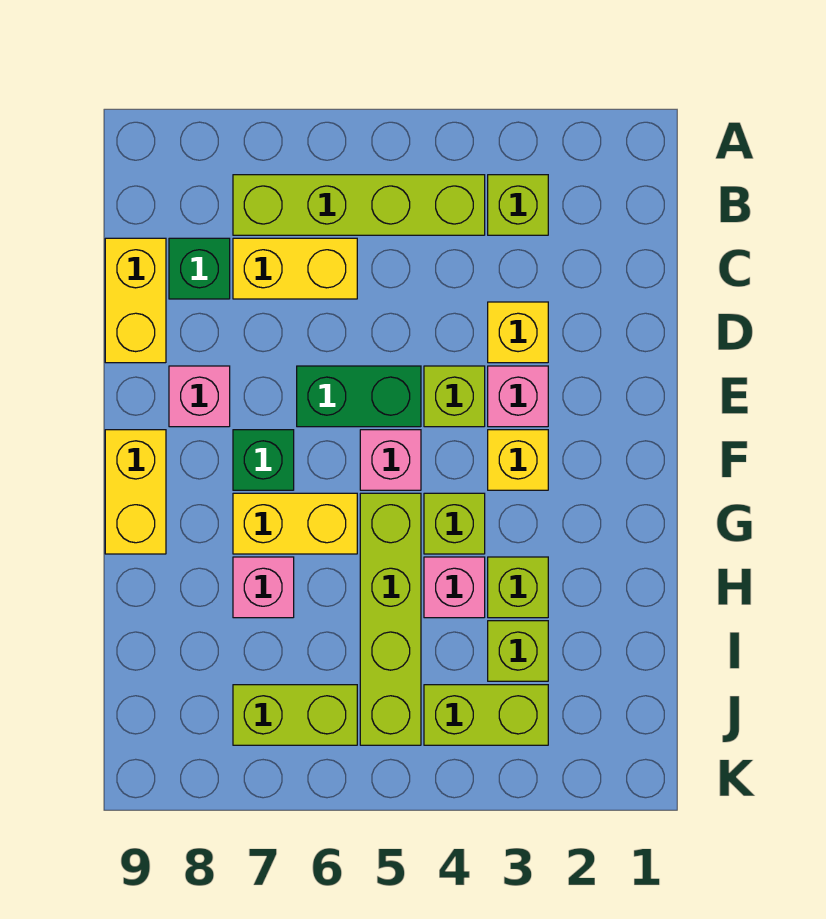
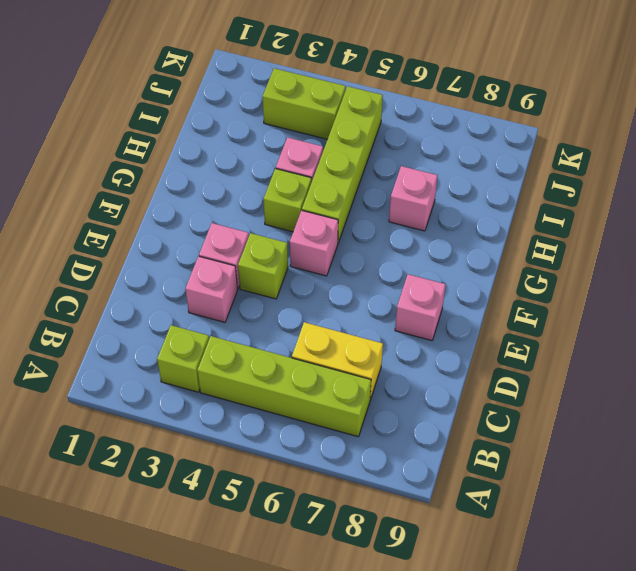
pink brick D3 level 1 -> yellow brick D3 level 1
none -> green brick C8 level 1
none -> yellow brick C9:D9 level 1
none -> green brick E5:E6 level 1

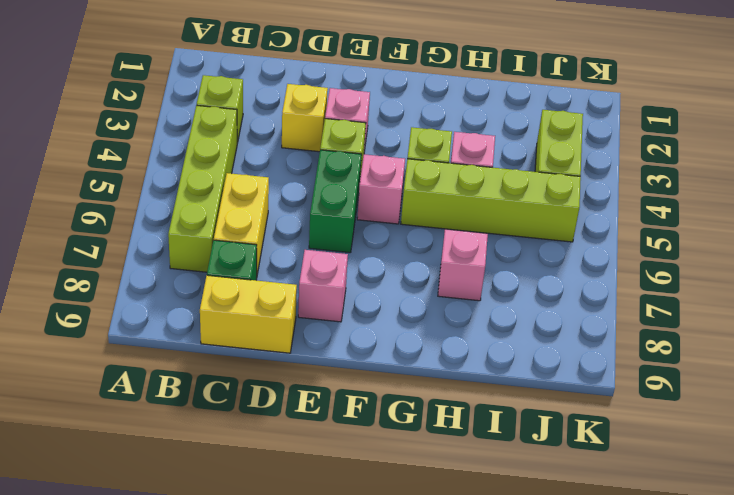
none -> yellow brick F3 level 1
none -> green brick F7 level 1
none -> yellow brick F9:G9 level 1

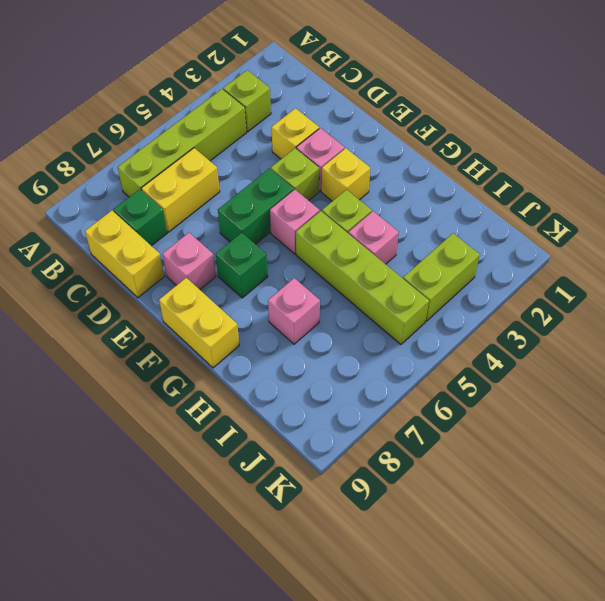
none -> yellow brick G6:G7 level 1
none -> lime brick H3 level 1
none -> lime brick I3 level 1

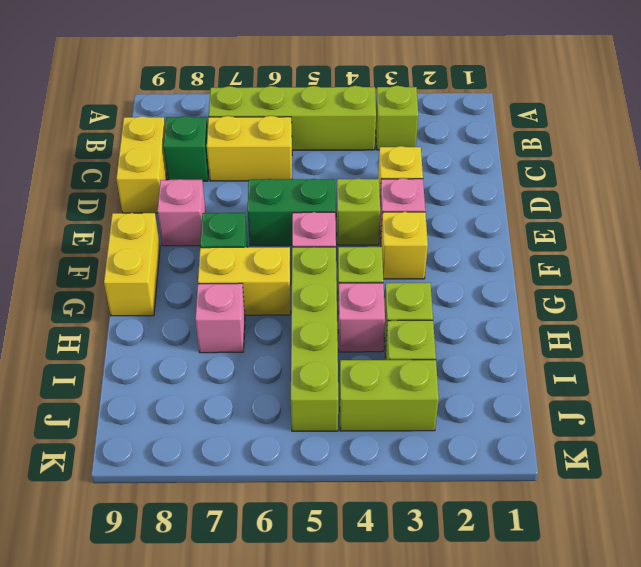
none -> lime brick J6:J7 level 1

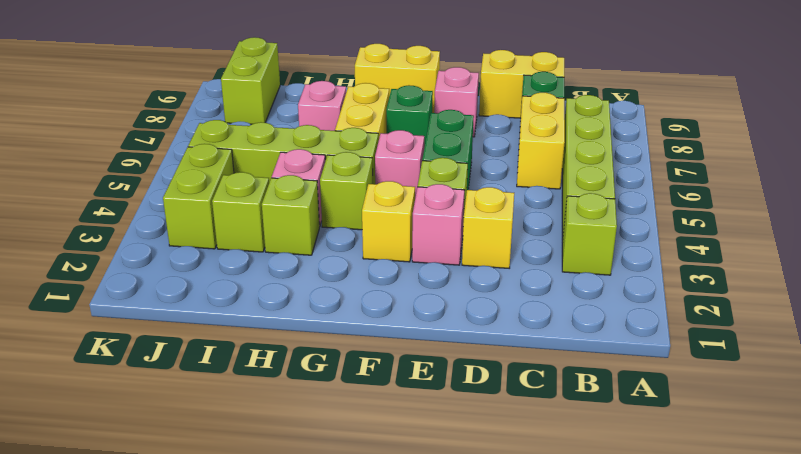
lime brick J8:J9 level 1 -> lime brick J6:J7 level 1

